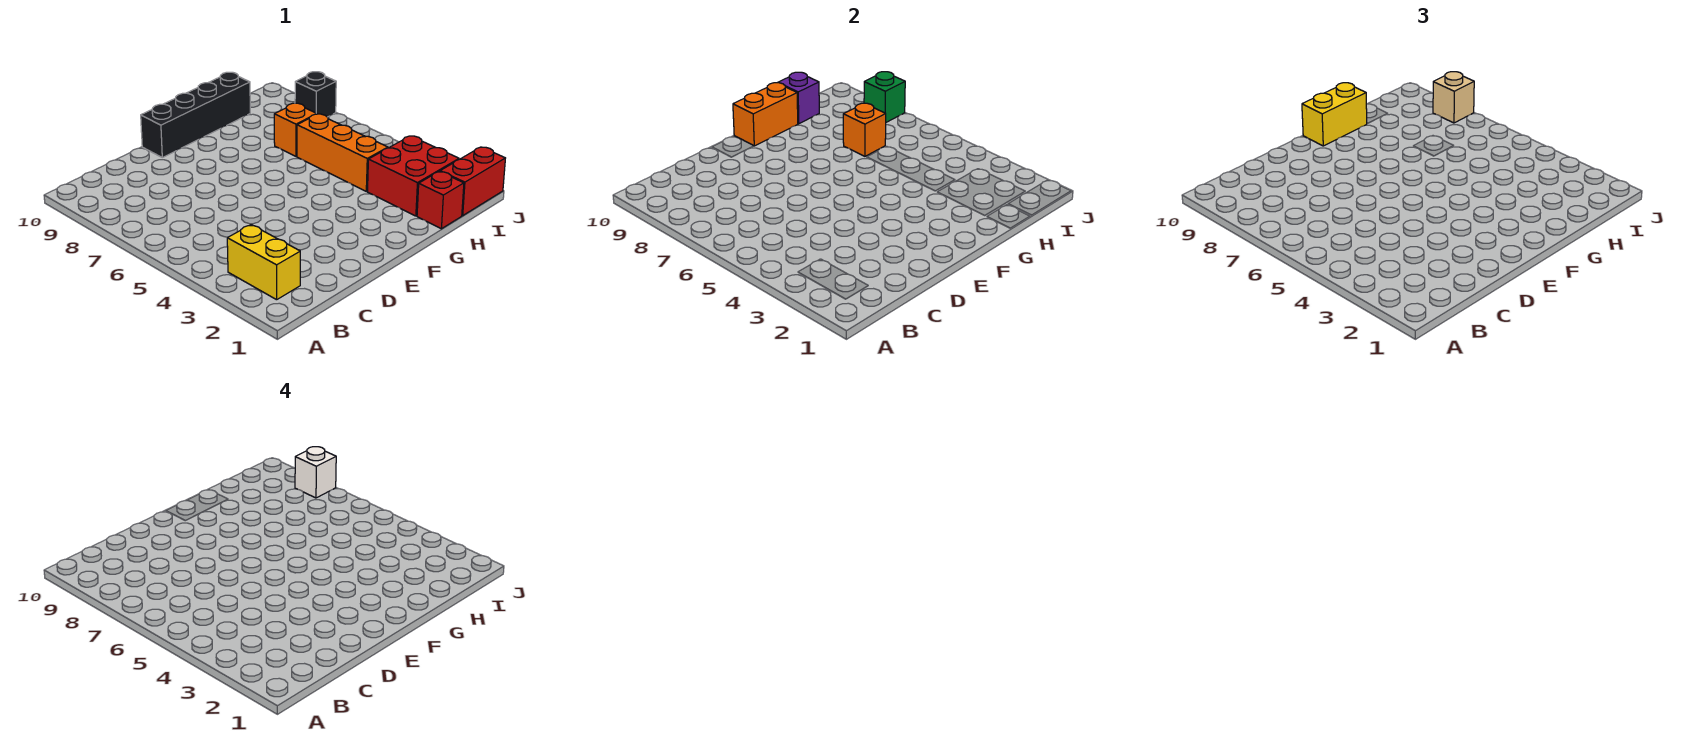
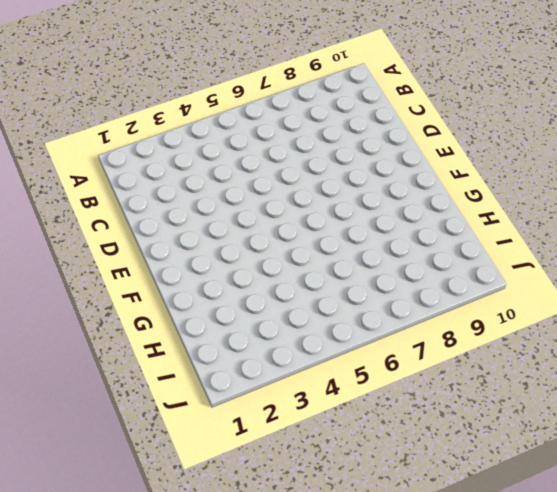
none -> yellow brick B2:B3 level 1
none -> black brick E10:H10 level 1
none -> red brick H1 level 1

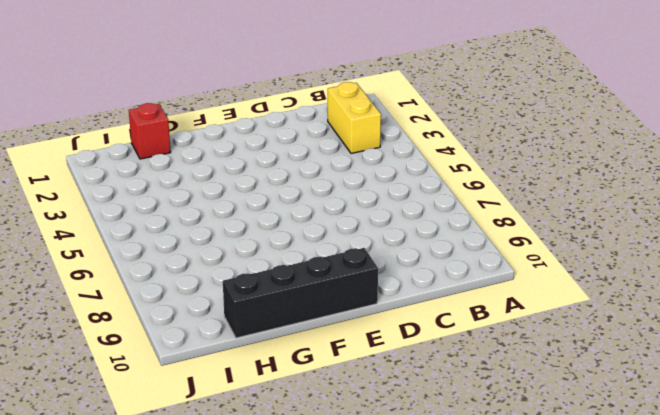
none -> red brick H2:I3 level 1
none -> orange brick H4:H6 level 1
none -> orange brick H7 level 1

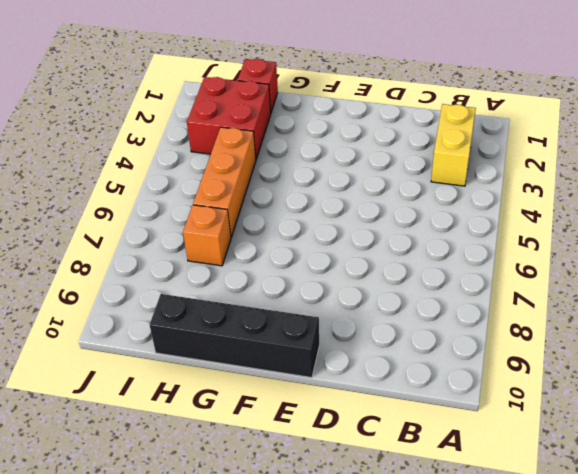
none -> red brick I1:J1 level 1
none -> black brick J8 level 1
none -> orange brick F10:G10 level 2

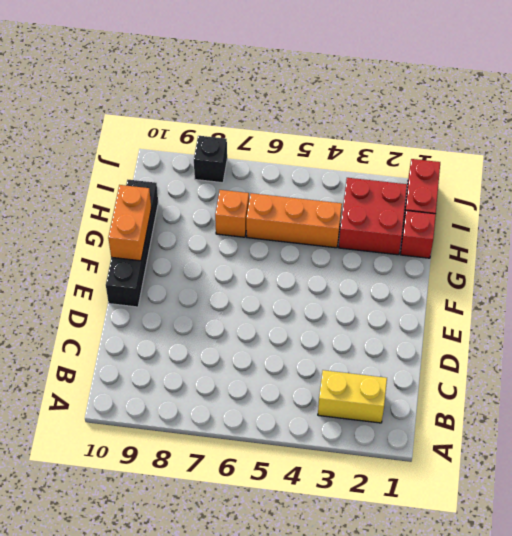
none -> orange brick H7 level 2
none -> purple brick H10 level 2
none -> green brick J8 level 2

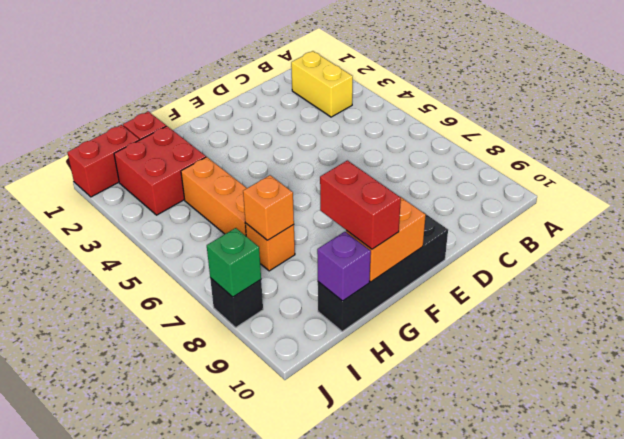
red brick G9:G10 level 3 -> yellow brick F10:G10 level 3
none -> tan brick J8 level 3
none -> white brick J8 level 4

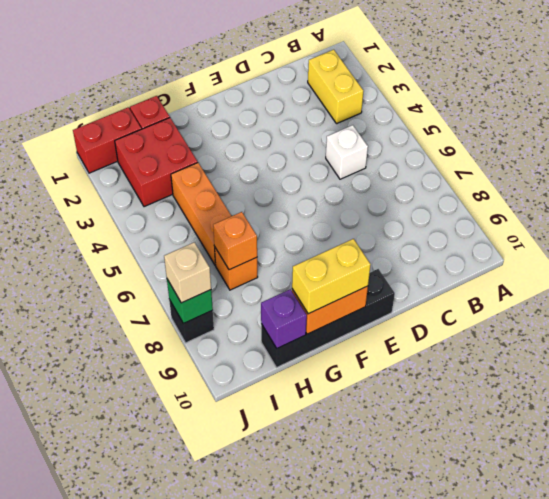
white brick C5 level 1 -> white brick J8 level 4

